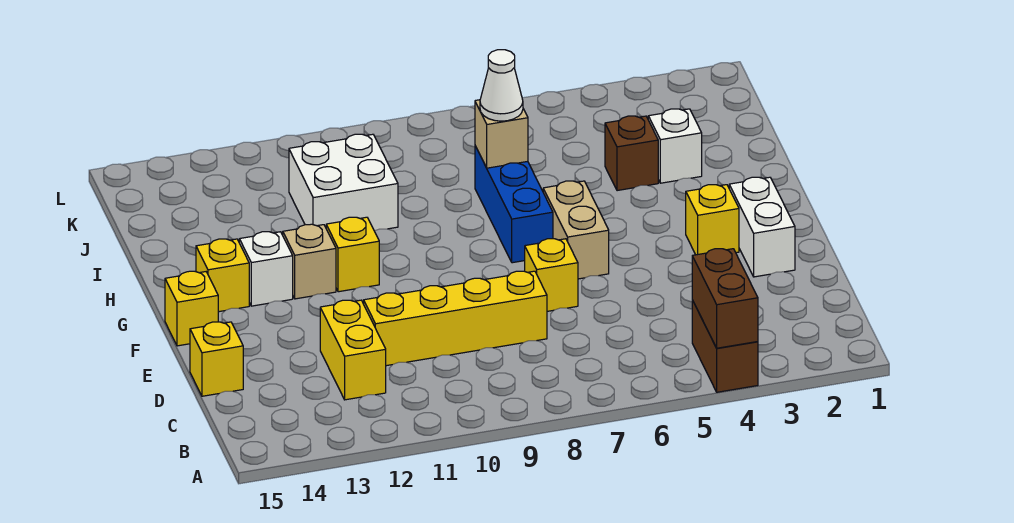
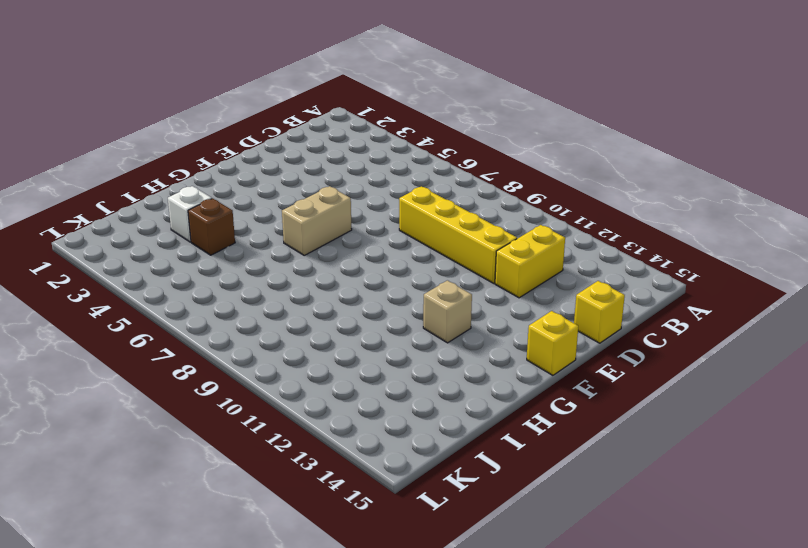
none -> brown brick A4:B4 level 1
none -> white brick E2:F2 level 1
none -> yellow brick E7 level 1

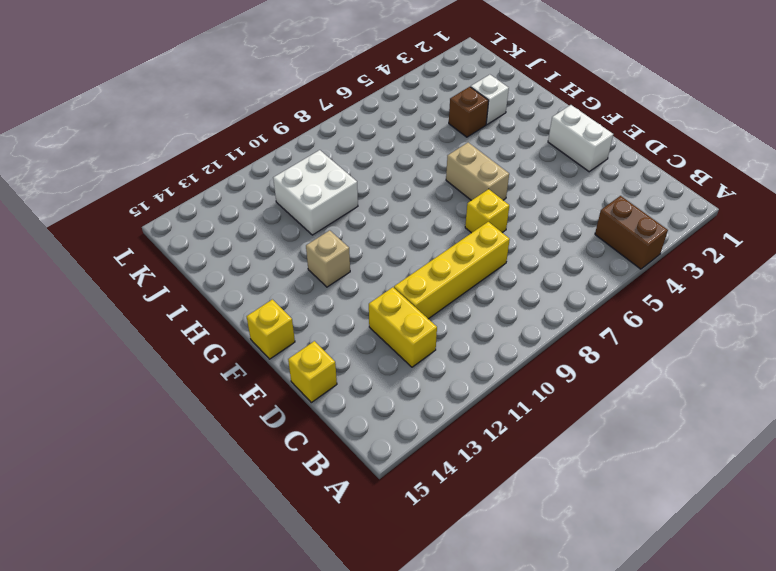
none -> yellow brick F3 level 1
none -> blue brick G7:I7 level 1
none -> yellow brick G11 level 1

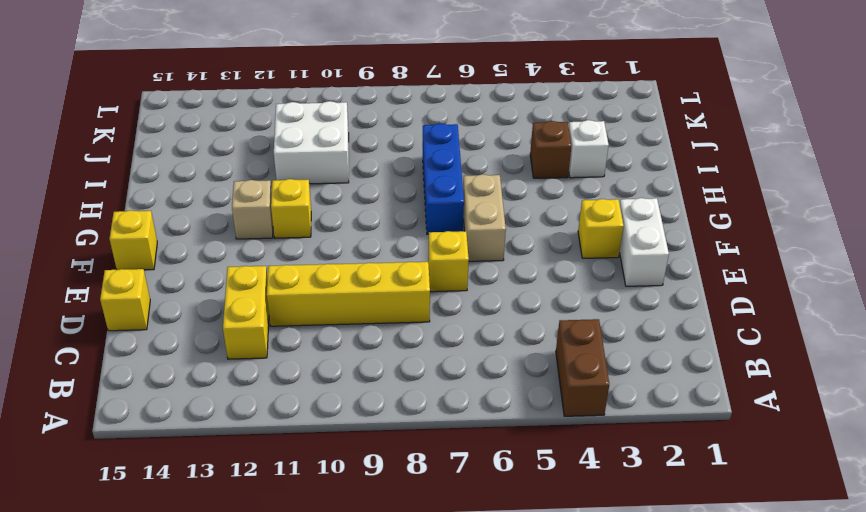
none -> white brick G13 level 1
none -> yellow brick G14 level 1
none -> brown brick A4:B4 level 2

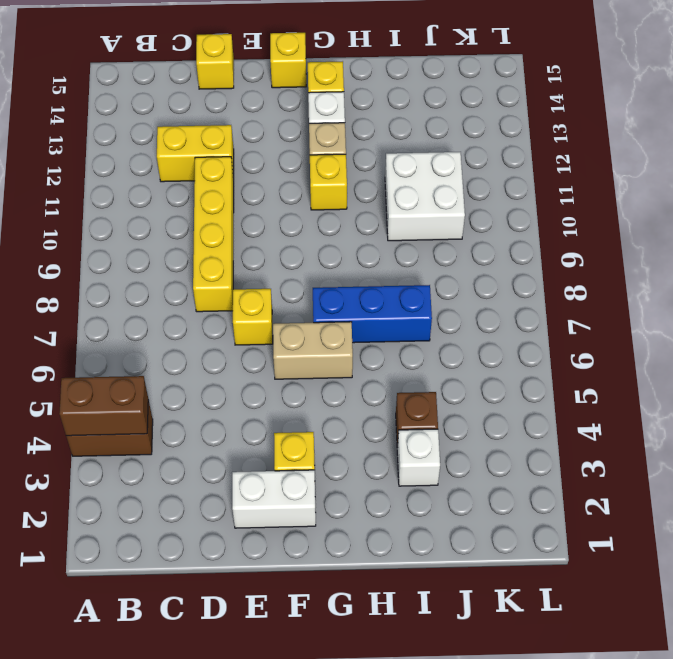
none -> tan brick I7 level 2
none -> white cone I7 level 3

